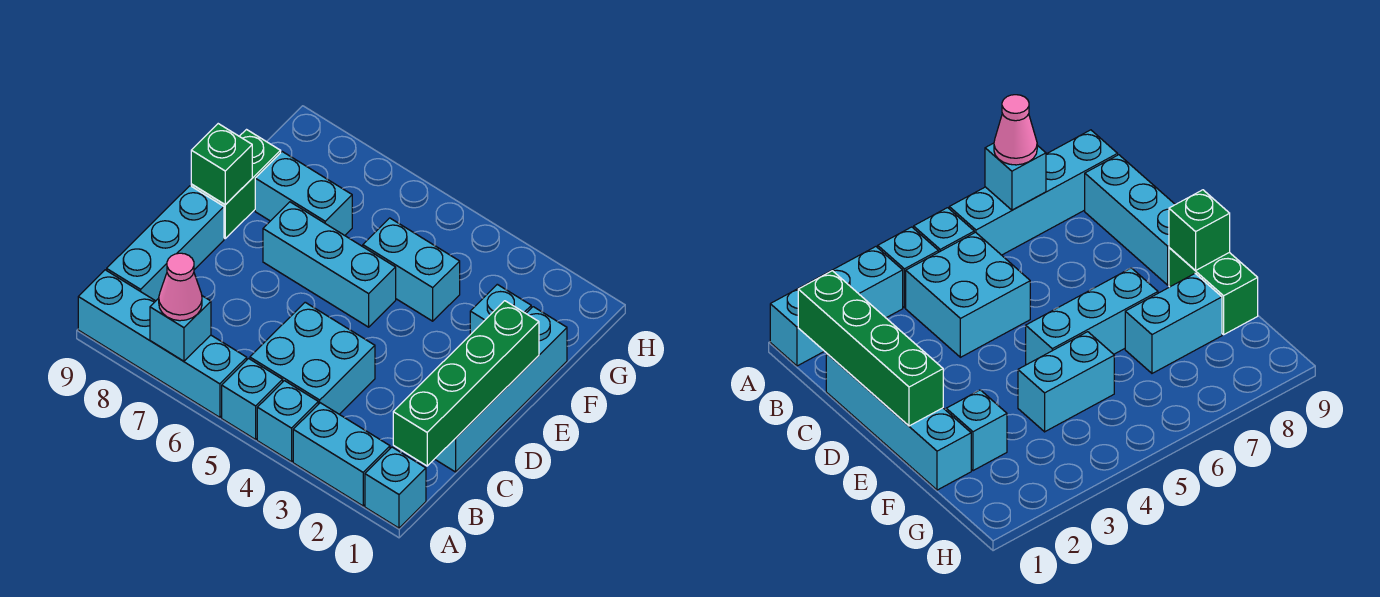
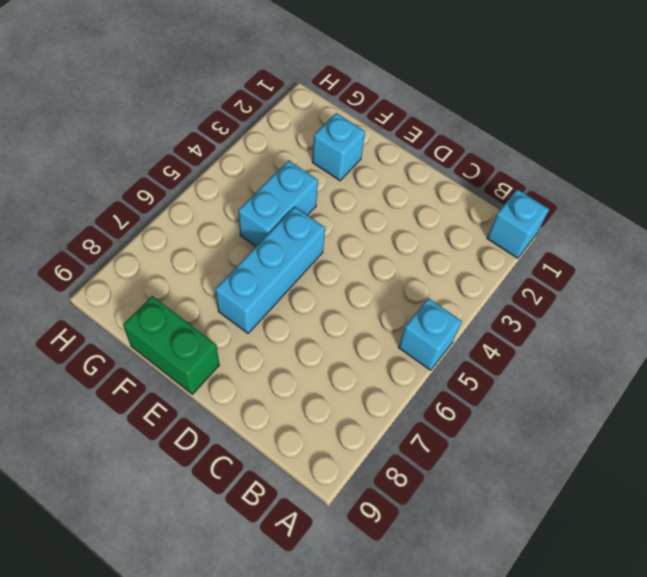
none -> cyan brick A2:A3 level 1
none -> cyan brick A4 level 1
none -> cyan brick A6:A9 level 1

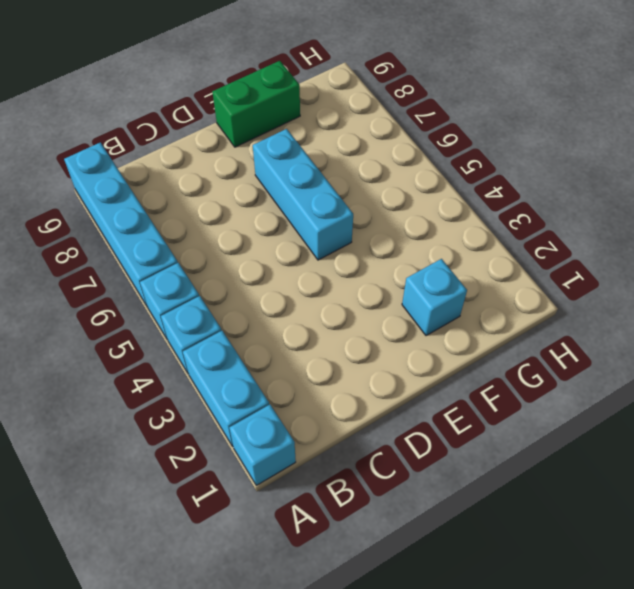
none -> cyan brick B4:C5 level 1
none -> cyan brick B9:D9 level 1
none -> cyan brick C1:F1 level 1

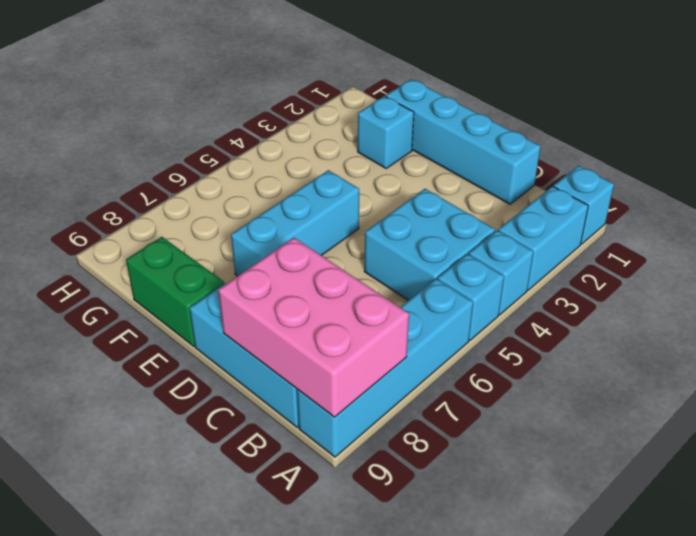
pink brick A8:C9 level 2 -> none
none -> cyan brick F4:F5 level 1
none -> cyan brick F7:F8 level 1
none -> cyan brick A7 level 2

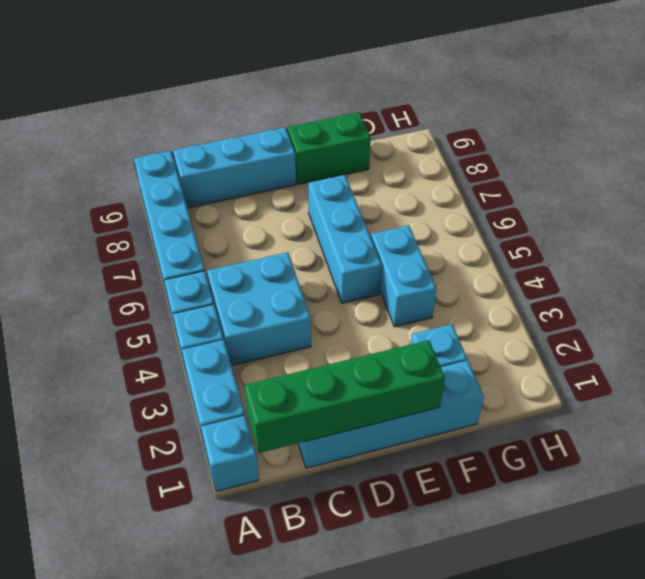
none -> cyan brick F7:F8 level 1
none -> cyan brick A7 level 2
none -> green brick E9 level 2

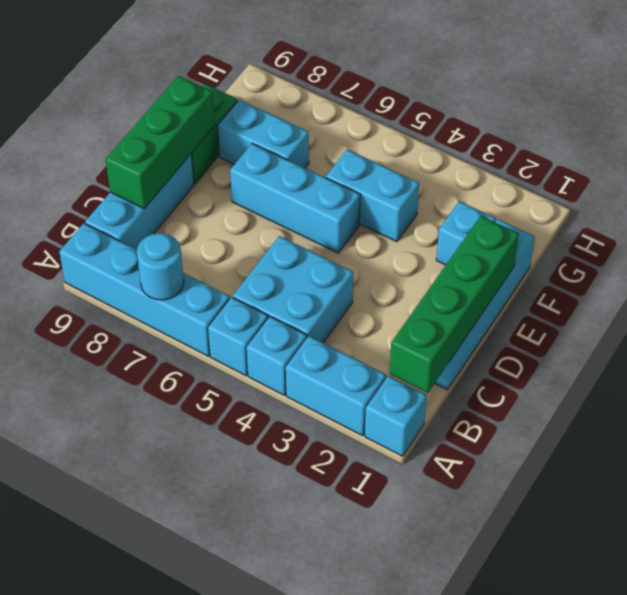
cyan round brick A7 level 2 -> cyan brick A7 level 2
green brick C9:E9 level 2 -> green brick E9 level 2
none -> pink cone A7 level 3

